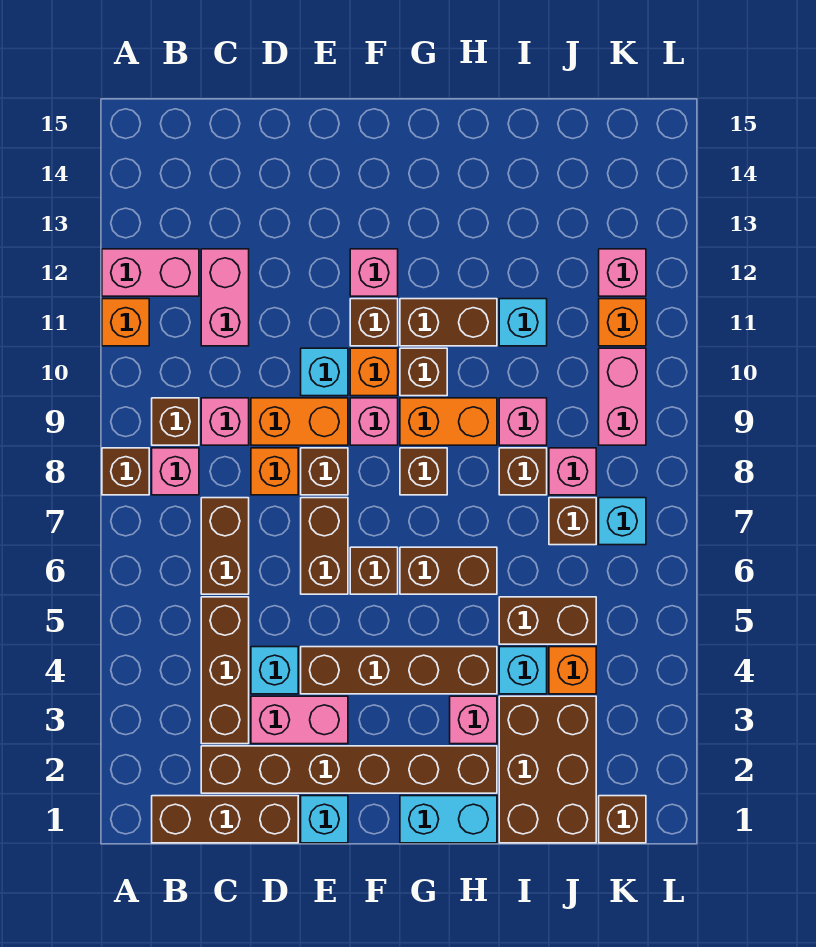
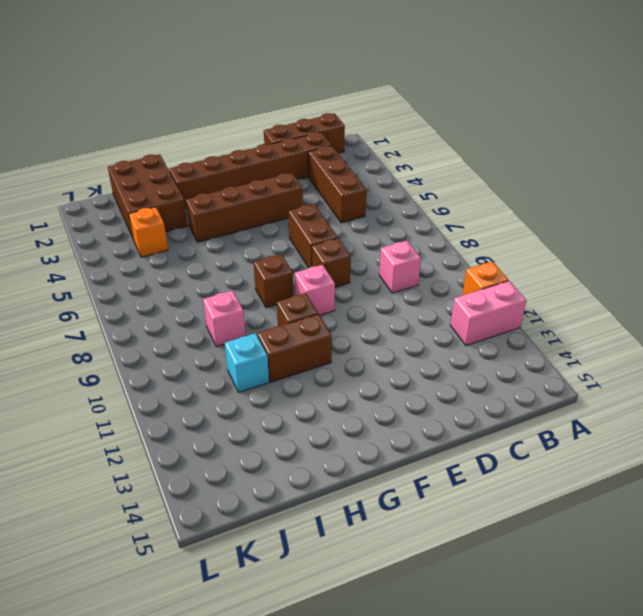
none -> brown brick A8 level 1
none -> pink brick B8 level 1
none -> brown brick B9 level 1
none -> brown brick C6:C7 level 1

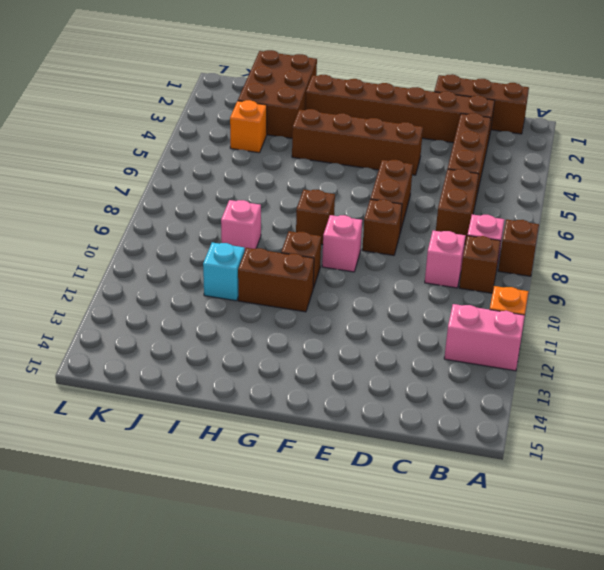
none -> pink brick C11:C12 level 1
none -> pink brick D3:E3 level 1
none -> cyan brick D4 level 1
none -> orange brick D8 level 1

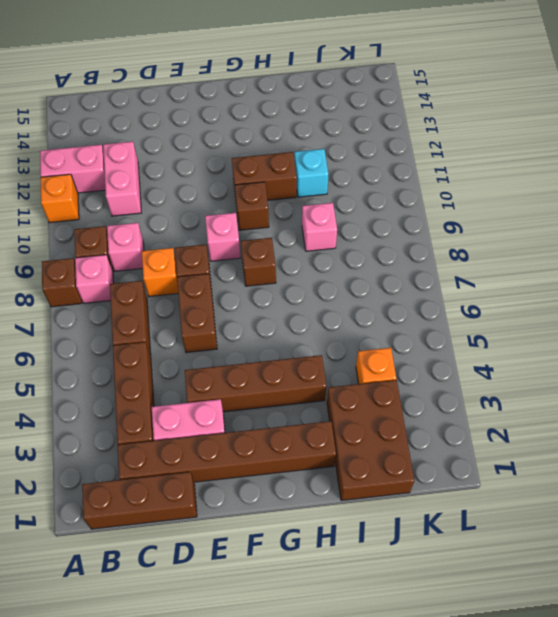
none -> cyan brick D4 level 1
none -> orange brick D9:E9 level 1
none -> cyan brick E1 level 1
none -> cyan brick E10 level 1

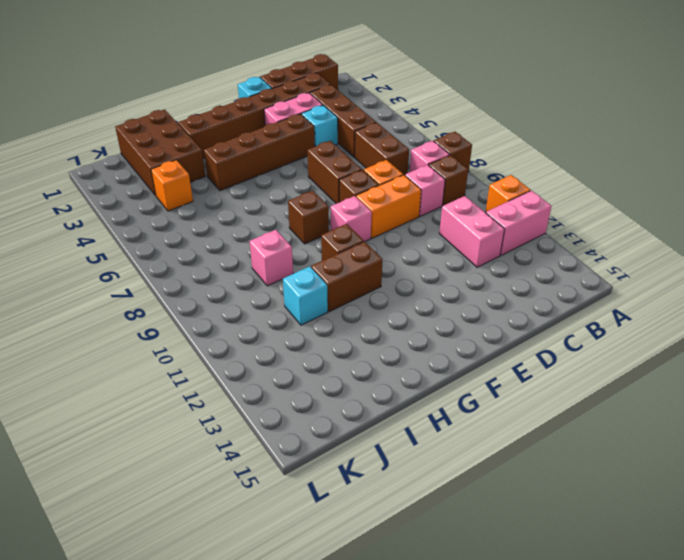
none -> cyan brick E10 level 1
none -> brown brick F6 level 1
none -> orange brick F10 level 1
none -> brown brick F11 level 1

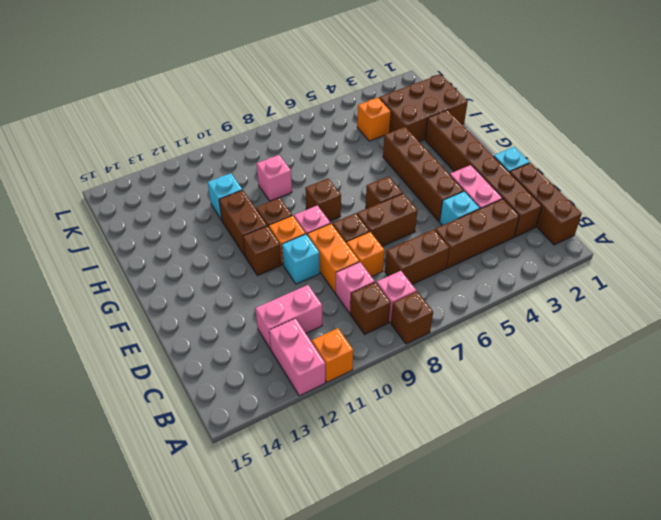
none -> pink brick F12 level 1
none -> cyan brick G1:H1 level 1
none -> brown brick G6:H6 level 1
none -> orange brick G9:H9 level 1

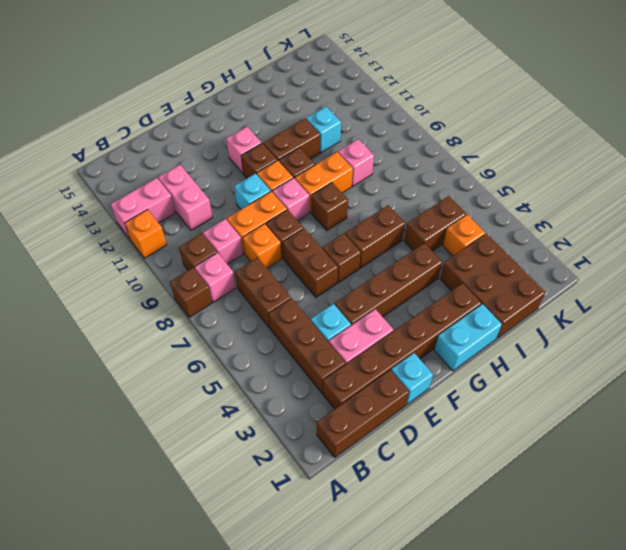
none -> pink brick H3 level 1
none -> cyan brick I4 level 1
none -> brown brick I8 level 1
none -> brown brick J7 level 1

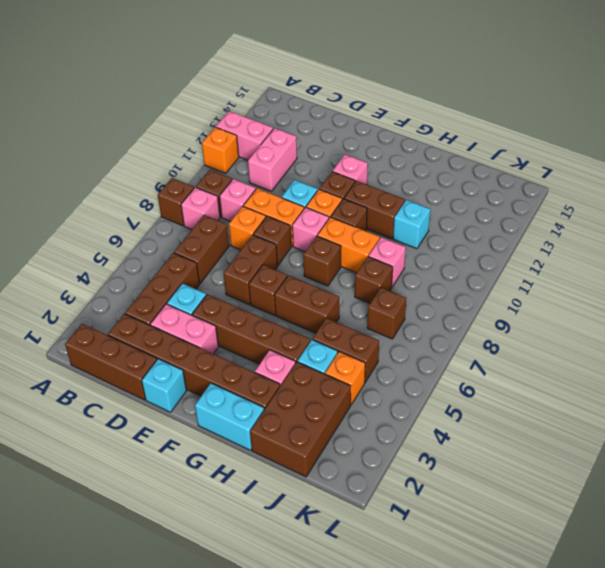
none -> pink brick J8 level 1
none -> brown brick K1 level 1
none -> cyan brick K7 level 1
none -> pink brick K9:K10 level 1

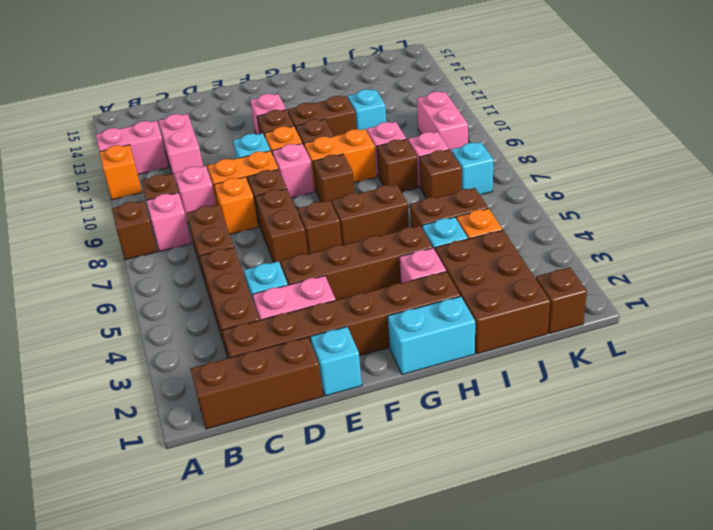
none -> orange brick K11 level 1
none -> pink brick K12 level 1

